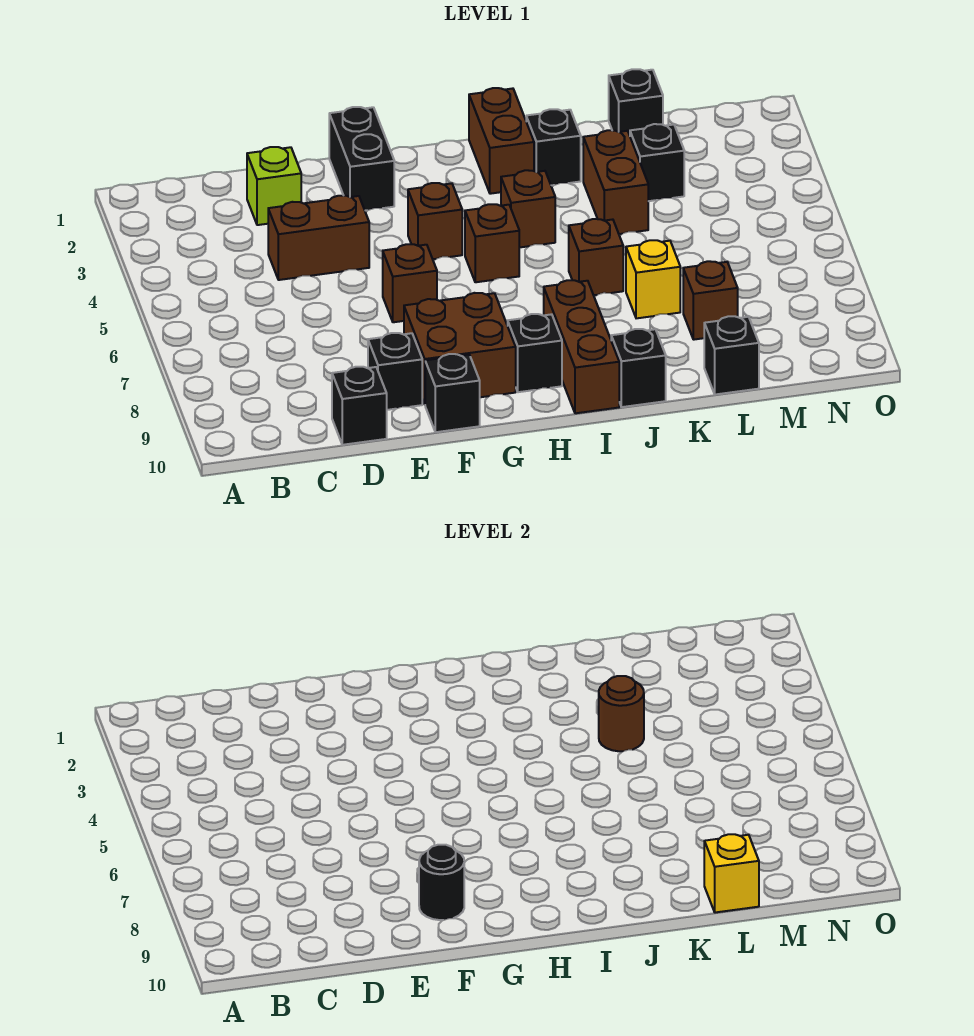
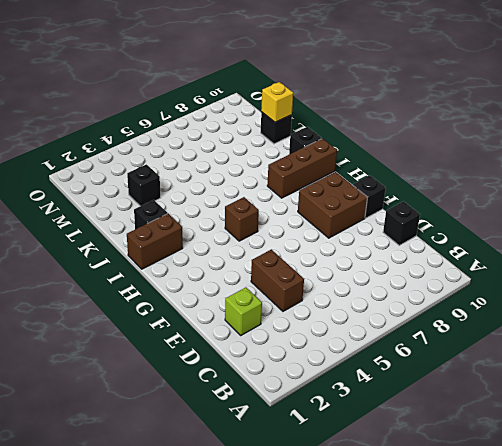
none -> black brick E9 level 1
none -> black brick F1:F2 level 1
none -> brown brick F6 level 1

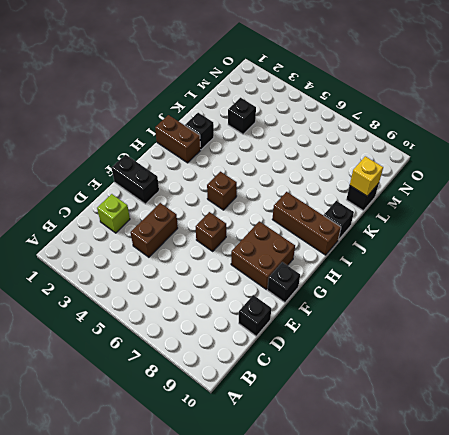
none -> black brick E9 level 1
none -> brown brick G4 level 1
none -> black brick H9 level 1

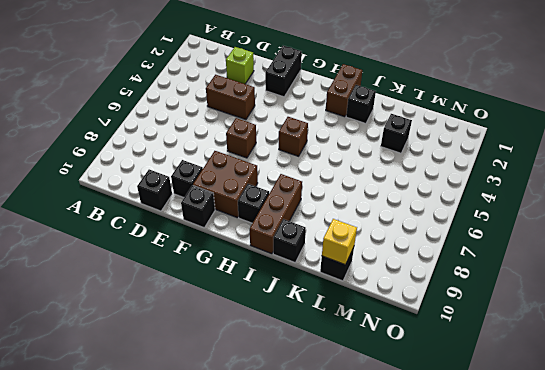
none -> brown brick G4 level 1
none -> brown brick I4 level 1
none -> brown brick J6 level 1

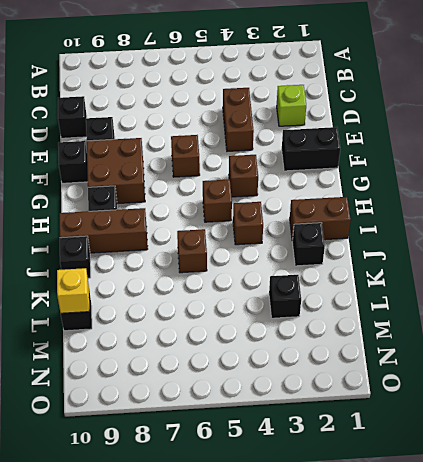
none -> brown brick K3:K4 level 1
none -> yellow brick K7 level 1
none -> black brick L1 level 1

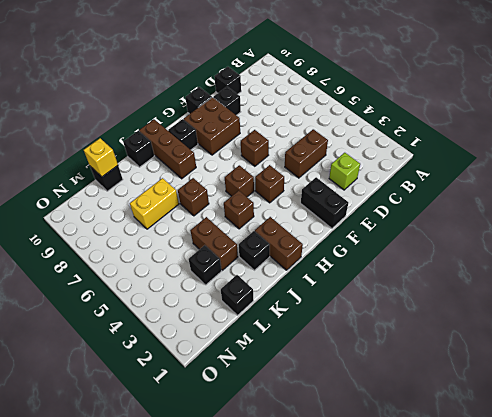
yellow brick K7:L7 level 1 -> yellow brick K7 level 1
none -> brown brick L8 level 1
none -> black round brick F9 level 2
none -> brown round brick K4 level 2

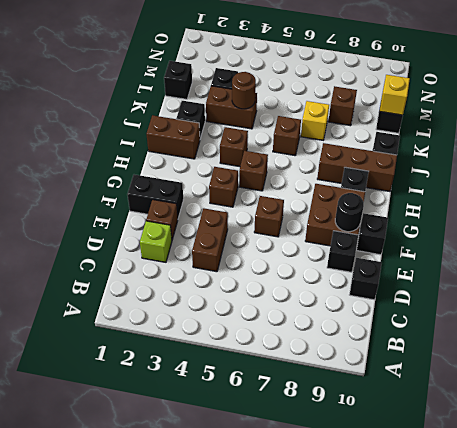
brown brick E2 level 1 -> none

